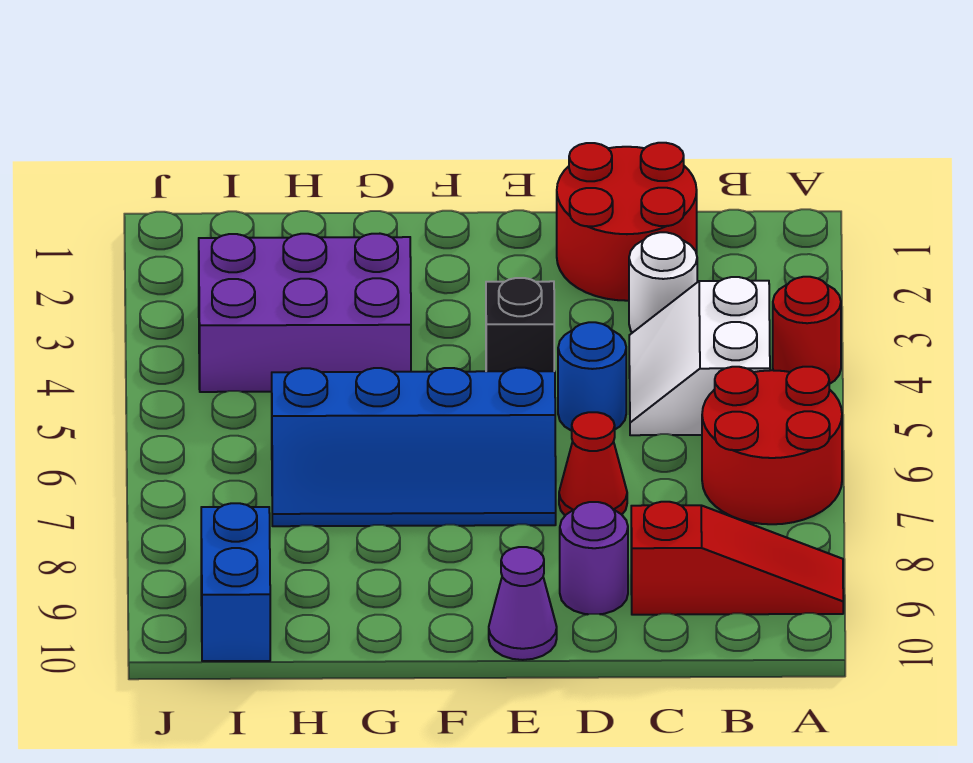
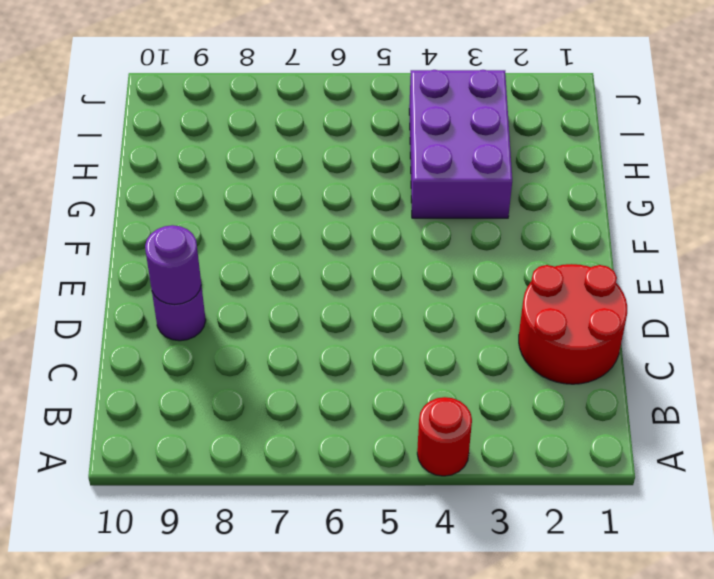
purple round brick D9 level 2 -> none
none -> red round brick A6:B7 level 1
none -> red slope A9:C9 level 1 top C
none -> white slope B4:C5 level 1 top B

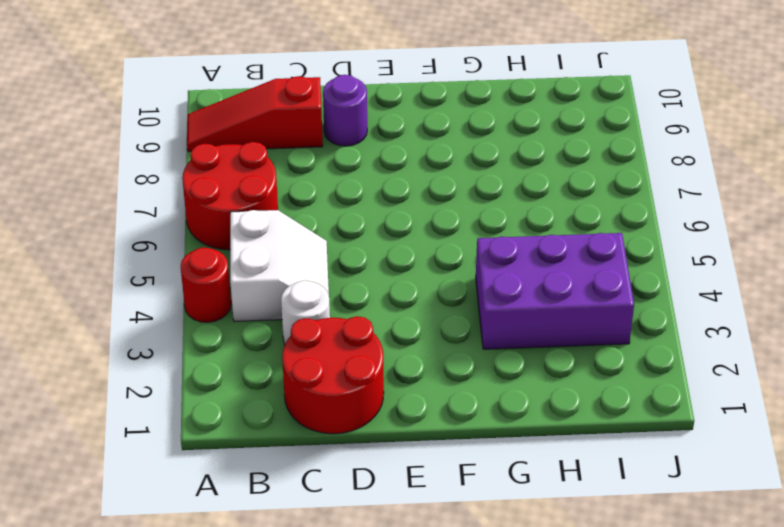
none -> blue round brick D5 level 1
none -> red cone D7 level 1
none -> black brick E4 level 1

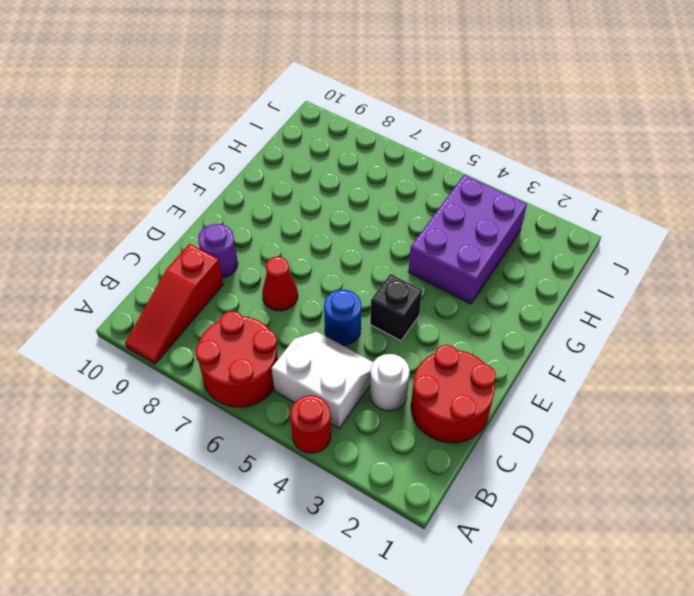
none -> blue slope E6:H7 level 1 top 6
none -> purple cone E10 level 1
none -> blue brick I9:I10 level 1

